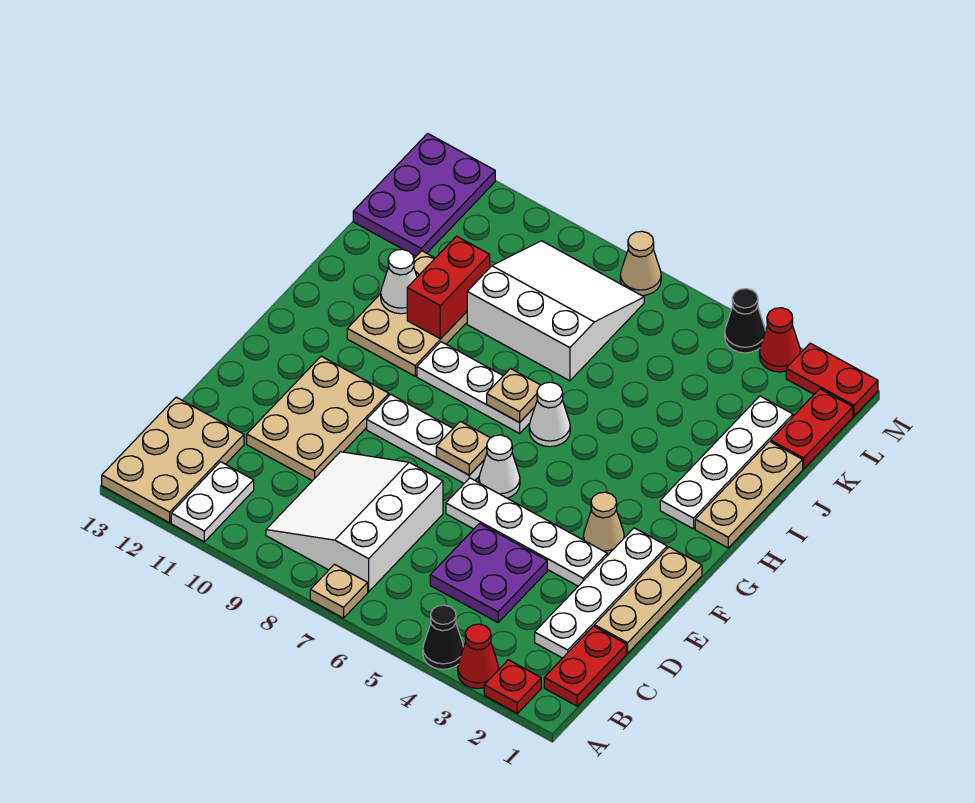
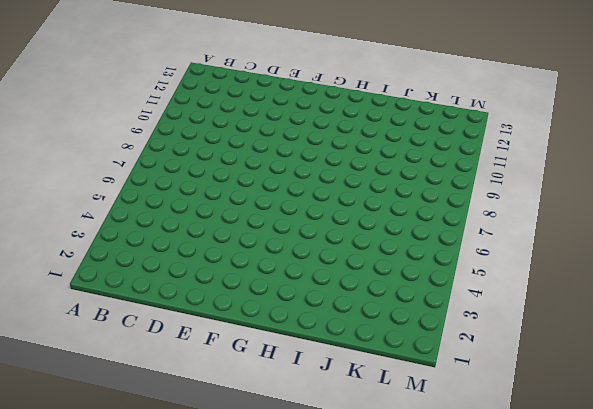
none -> red plate A2 level 1
none -> red cone A3 level 1
none -> black cone A4 level 1
none -> tan plate A7 level 1

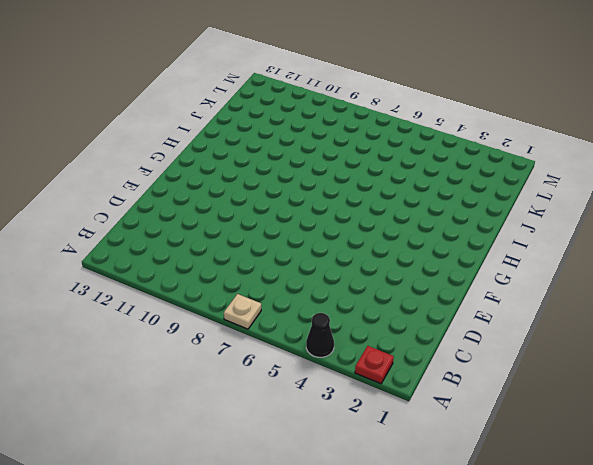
none -> red cone A3 level 1
none -> white plate A11:B11 level 1
none -> tan plate A12:C13 level 1
none -> red plate B1:C1 level 1

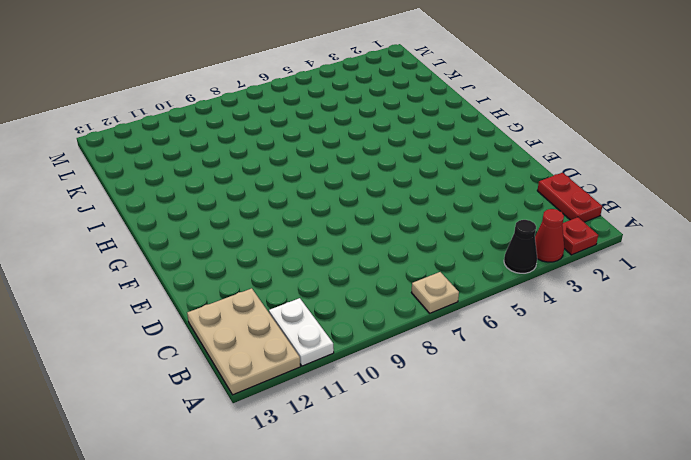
none -> white slope B7:D9 level 1 top 7
none -> white plate C2:F2 level 1
none -> purple plate C4:D5 level 1
none -> tan plate D1:F1 level 1

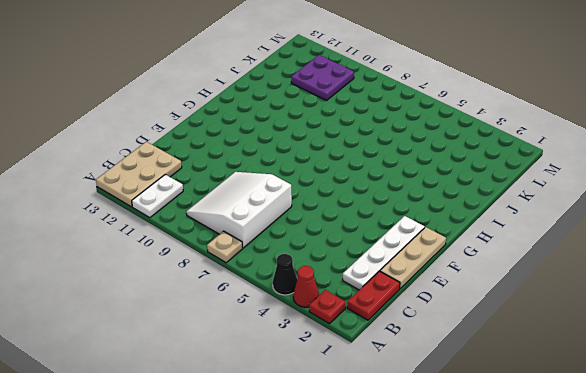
purple plate K10:L11 level 1 -> purple plate C4:D5 level 1
none -> tan plate D10:F11 level 1
none -> white plate E3:E6 level 1
none -> tan cone F3 level 1
none -> white cone F6 level 1

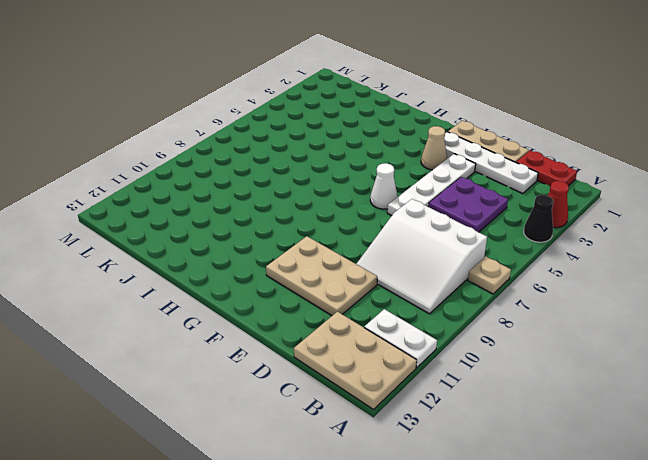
none -> red plate A2 level 1
none -> white plate F7:F9 level 1
none -> tan plate H1:J1 level 1
none -> white plate H2:K2 level 1

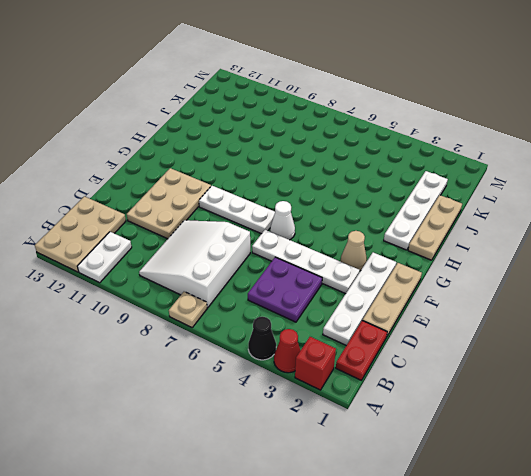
red brick A2 level 1 -> red plate A2 level 1
none -> white cone H6 level 1
none -> white plate H7:H9 level 1
none -> tan plate H10:J11 level 1
none -> white slope J7:L9 level 1 top J

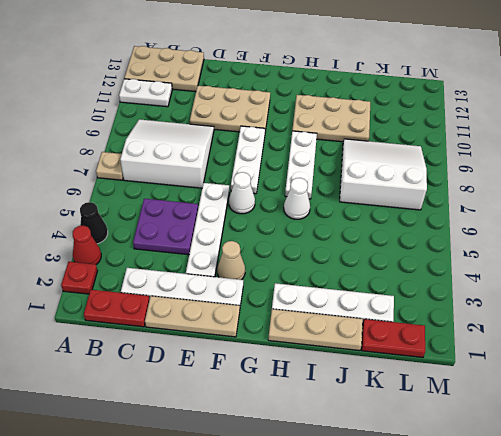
white slope J7:L9 level 1 top 7 -> white slope J7:L9 level 1 top J
none -> purple plate K12:M13 level 1
none -> red plate M1:M2 level 1
none -> red cone M3 level 1
none -> black cone M4 level 1

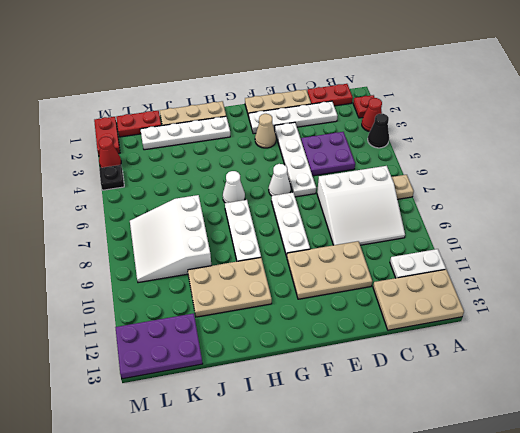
black plate M4 level 1 -> black cone M4 level 1
none -> tan cone M7 level 1
none -> tan plate F7 level 2
none -> tan plate H7 level 2
none -> red brick I10:J10 level 2

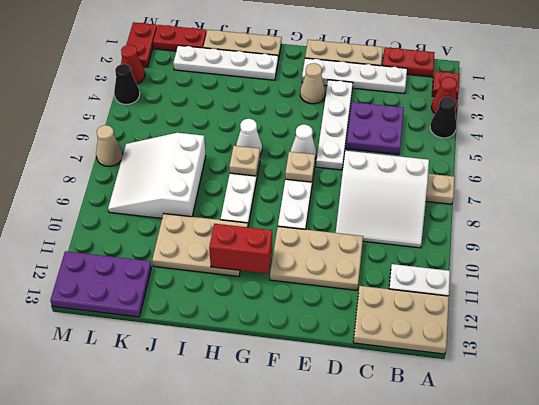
red brick G11:H11 level 2 -> red brick I10:J10 level 2
none -> white cone I11 level 2

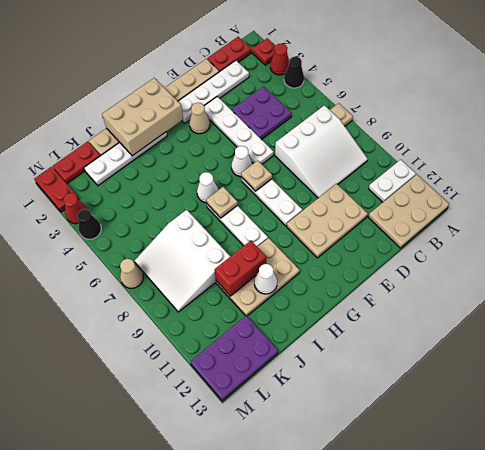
tan brick G1:I2 level 2 -> none

